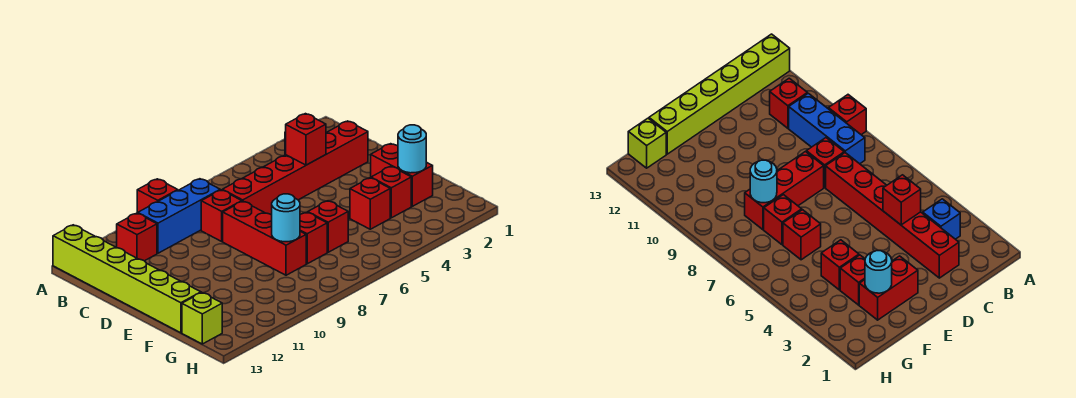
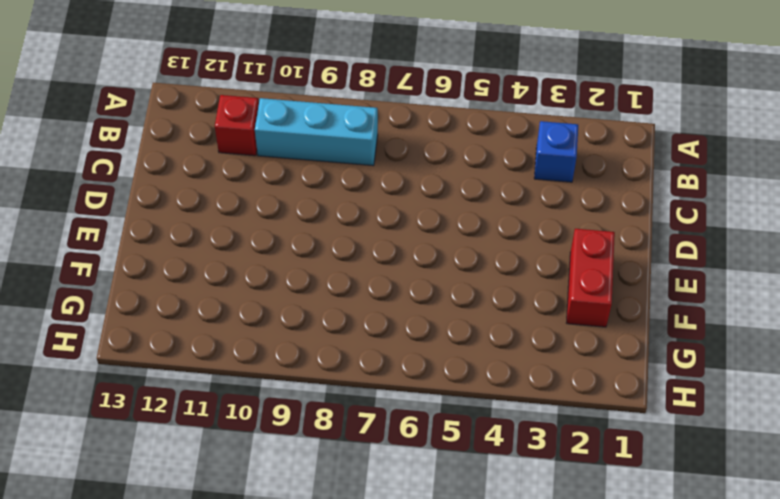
cyan brick B8:B10 level 1 -> blue brick B8:B10 level 1
none -> red brick A9 level 1
none -> lime brick A13:F13 level 1
none -> red brick C2:C7 level 1

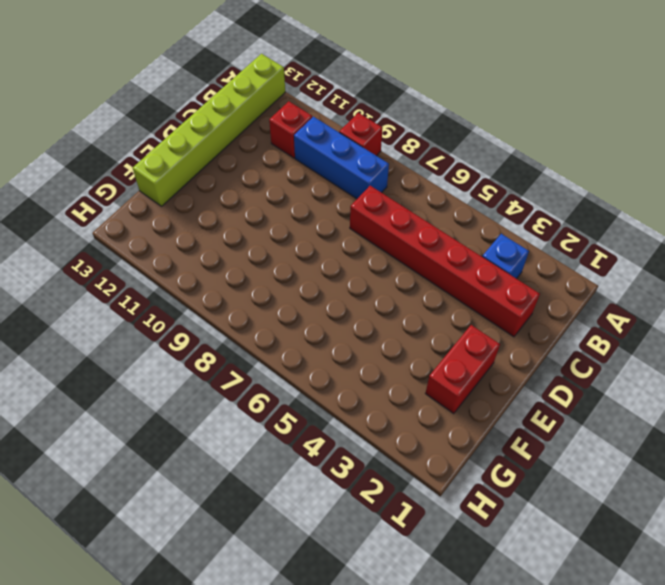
none -> red brick C8 level 1
none -> red brick D8:F8 level 1
none -> red brick F3 level 1

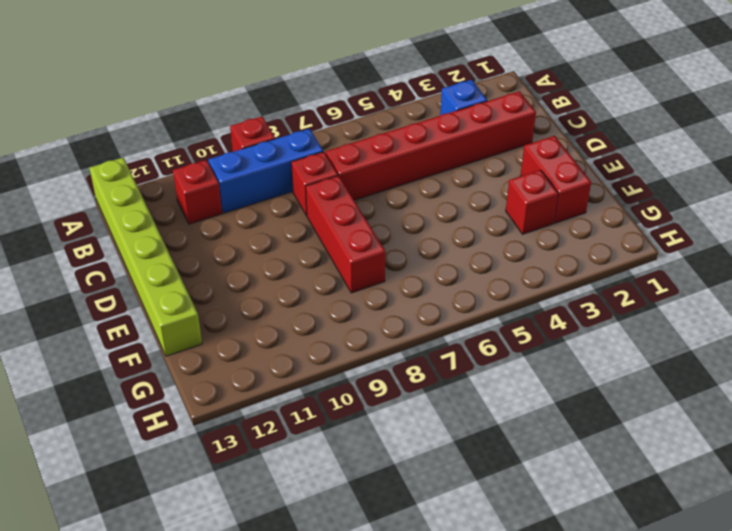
none -> red brick F4 level 1
none -> red brick F6 level 1
none -> red brick F7 level 1

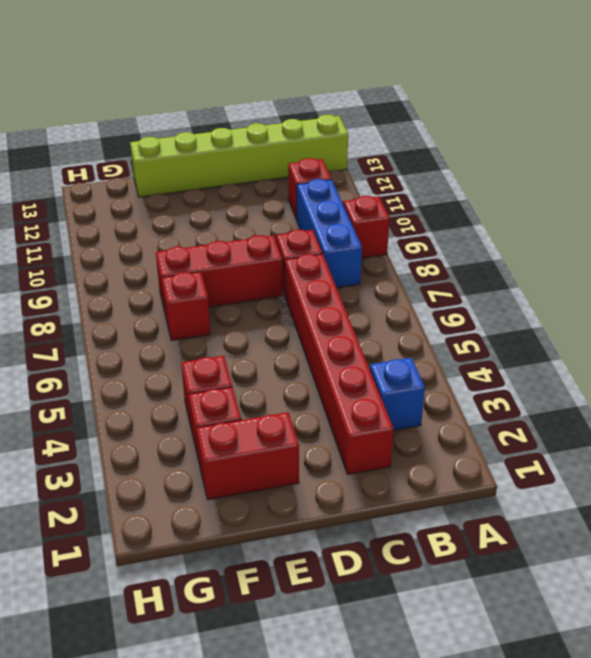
none -> red brick F6 level 1
none -> lime brick G13 level 1
none -> red brick C4 level 2

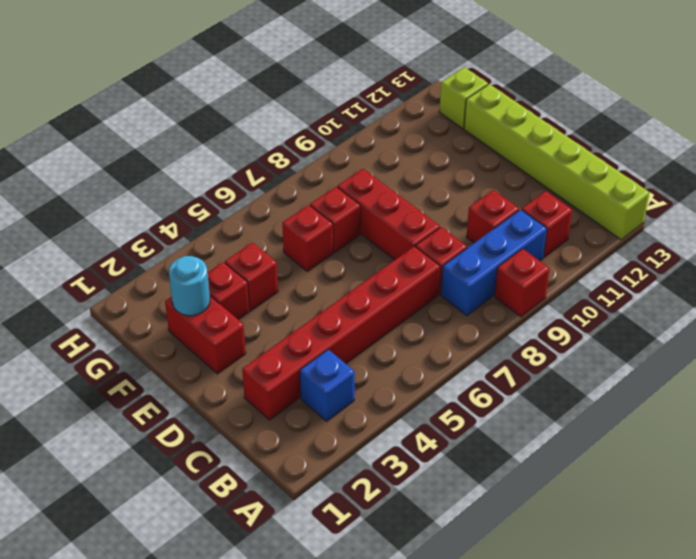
red brick C10 level 1 -> red brick C4 level 2
none -> cyan round brick F8 level 2

